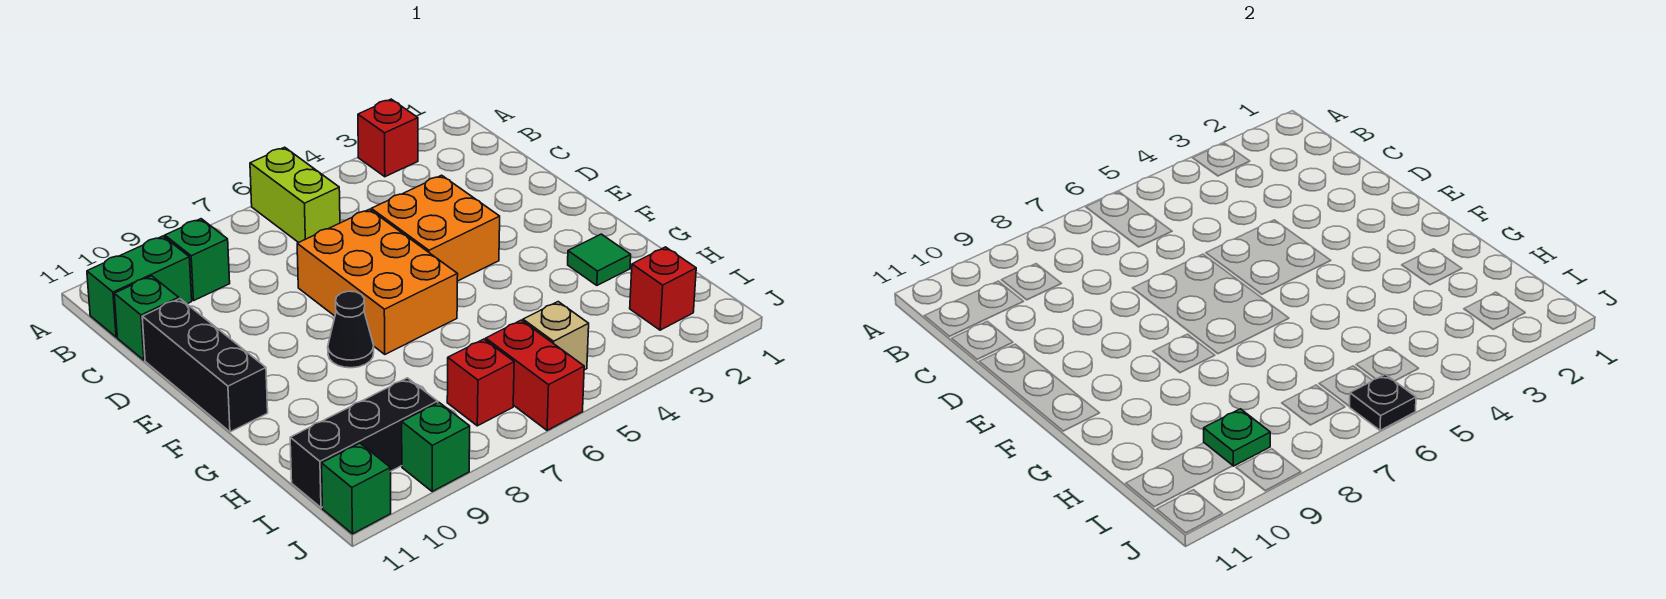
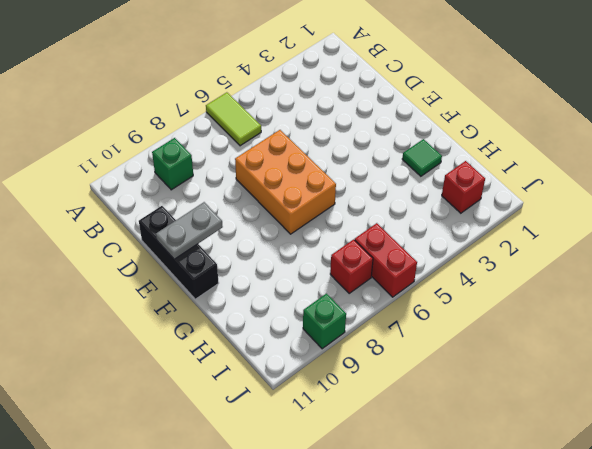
lime tile A6:B6 level 1 -> lime brick A6:B6 level 1
grey plate E10:E11 level 2 -> none
none -> red brick A3 level 1
none -> green brick B10:B11 level 1
none -> green brick C11 level 1

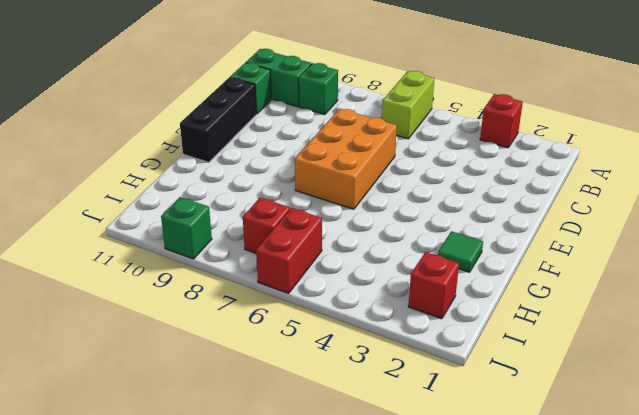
none -> orange brick D4:E5 level 1
none -> black cone F8 level 1
none -> tan brick I5 level 1

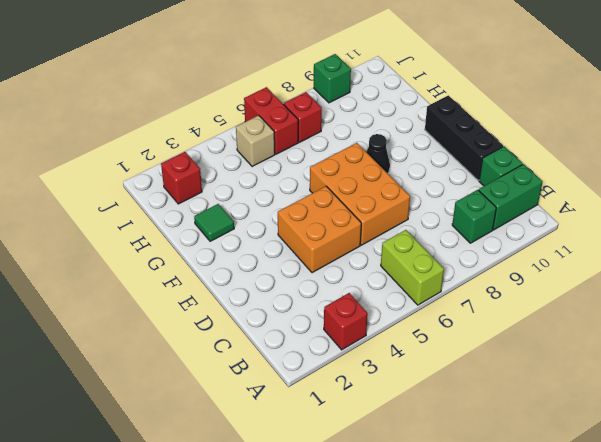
none -> black brick I9:I11 level 1
none -> green brick J11 level 1
none -> green plate I9 level 2

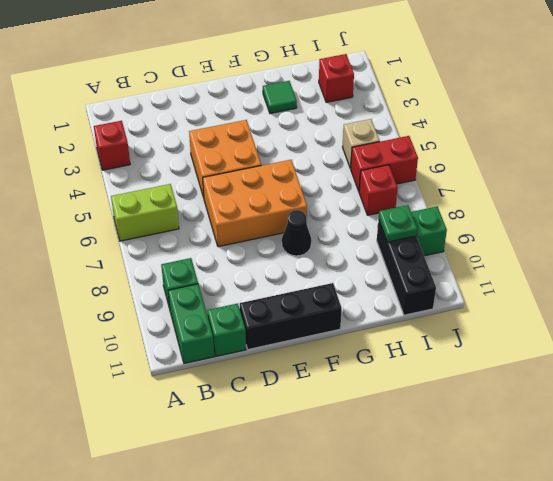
none -> green brick J11 level 1
none -> black plate J6 level 2

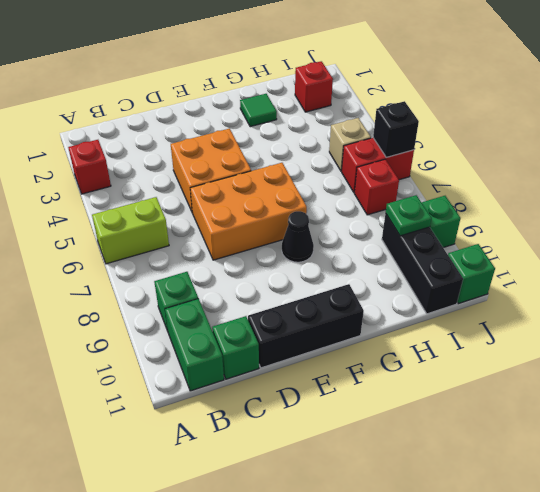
black brick J6 level 2 -> black plate J6 level 2

